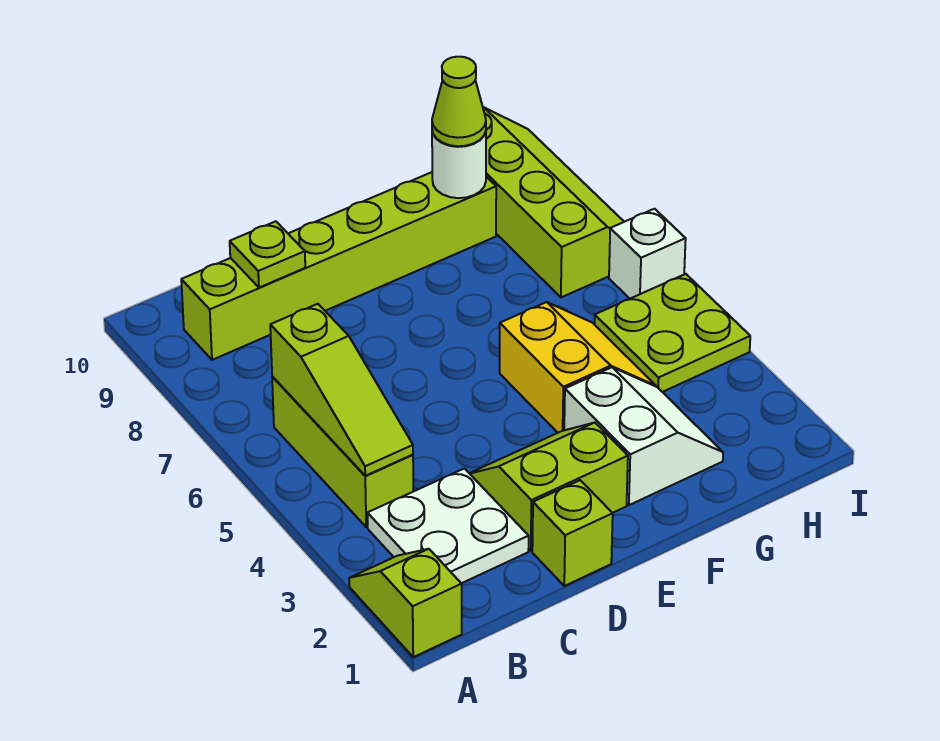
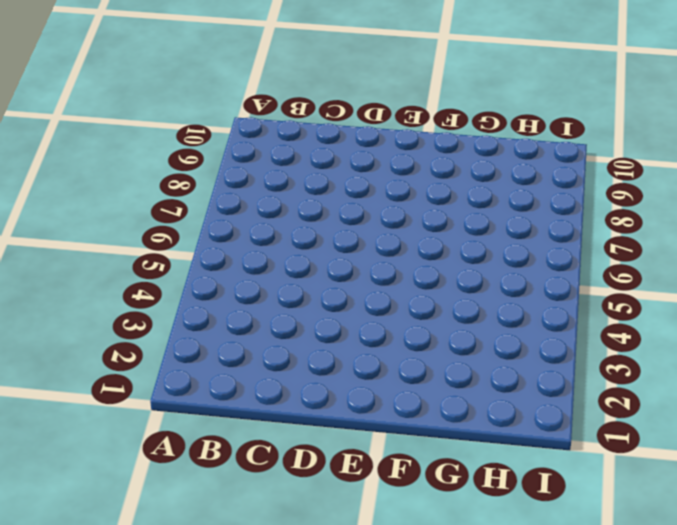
none -> lime slope A1:A2 level 1 top 1
none -> white plate B2:C3 level 1
none -> lime brick B4:B6 level 1

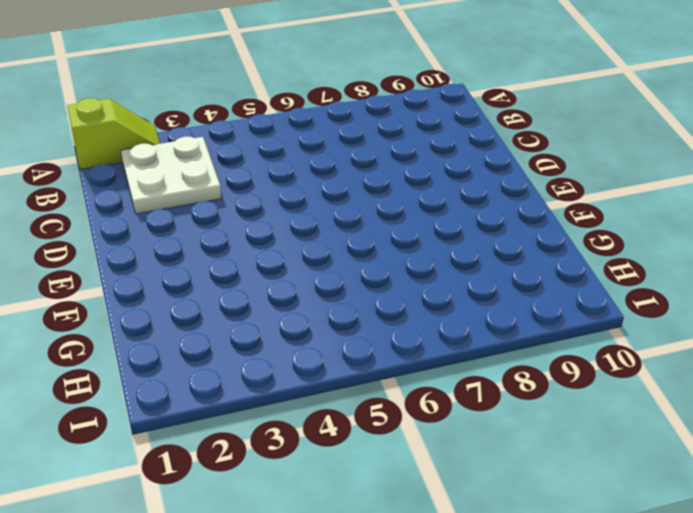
none -> lime brick B4:B6 level 1
none -> lime brick B9:G9 level 1
none -> lime brick D1 level 1

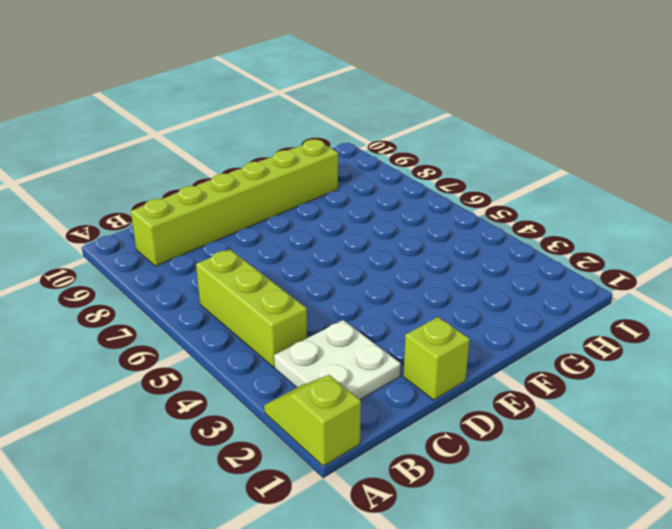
none -> lime slope D2:E3 level 1 top 2
none -> white slope F2:G3 level 1 top F
none -> yellow slope F4:G5 level 1 top F

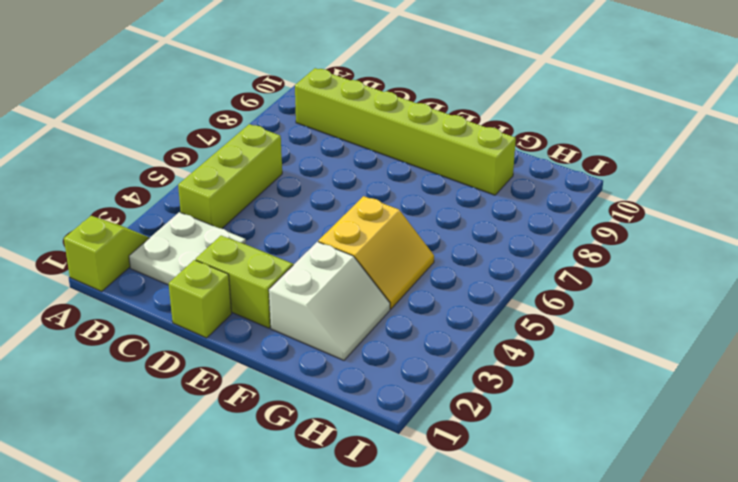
none -> lime plate H4:I5 level 1
none -> lime slope H7:I10 level 1 top H
none -> white brick I6 level 1

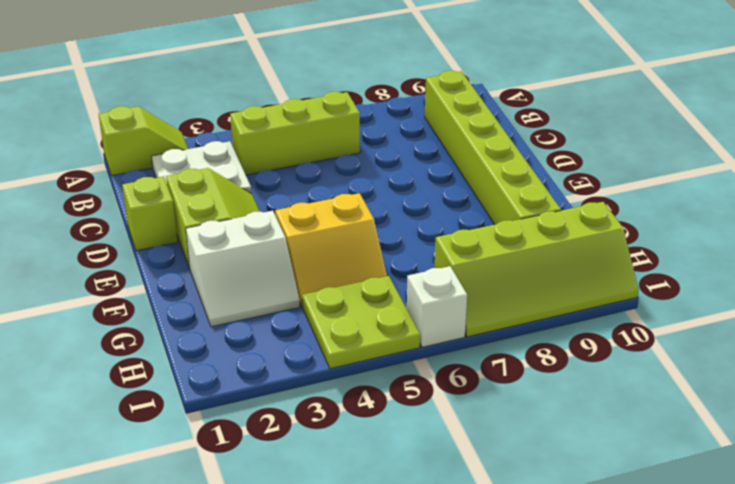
none -> lime slope B4:B6 level 2 top 6
none -> lime plate C9 level 2
none -> white round brick G9 level 2

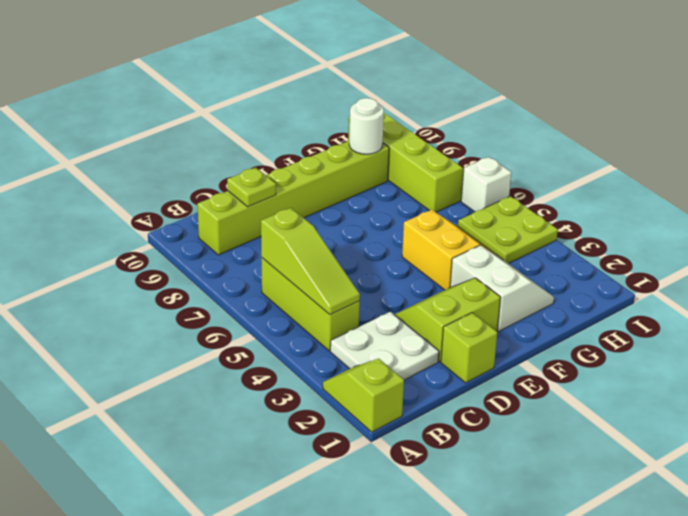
none -> lime cone G9 level 3

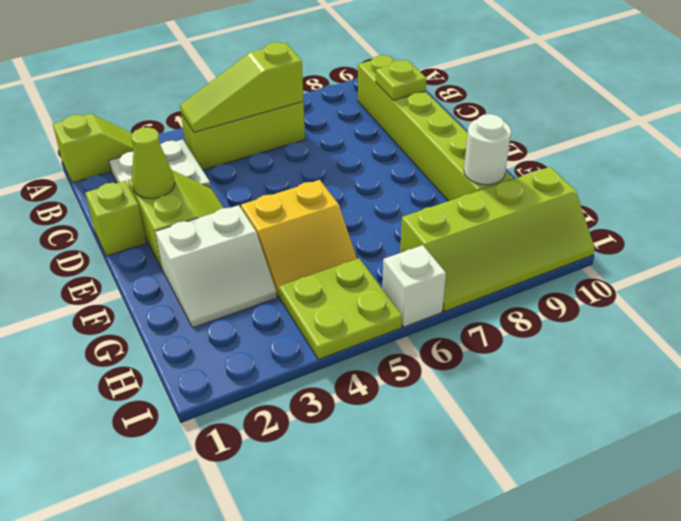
lime cone D2 level 2 -> lime cone G9 level 3

